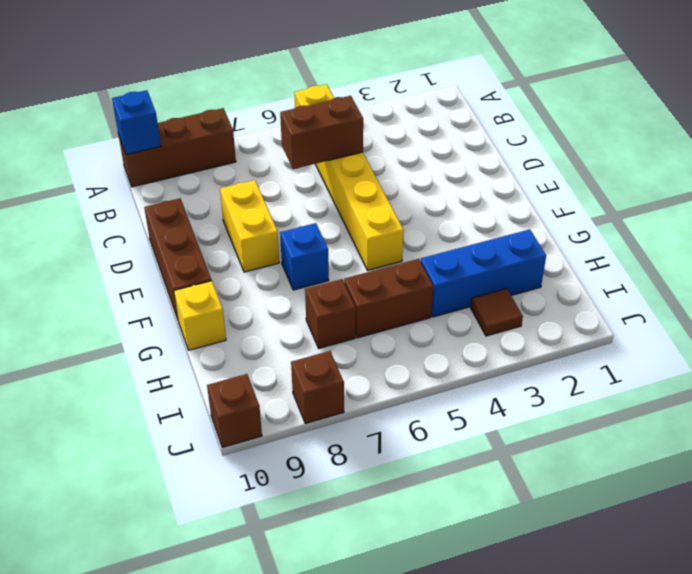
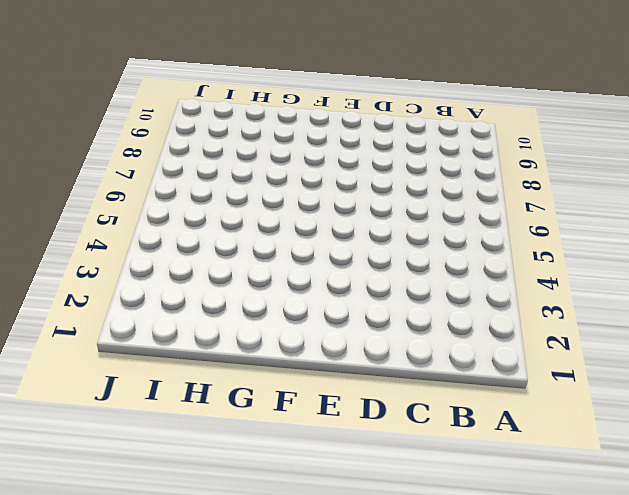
none -> yellow brick A5:F5 level 1
none -> brown brick A8:A10 level 1
none -> yellow brick D8:E8 level 1

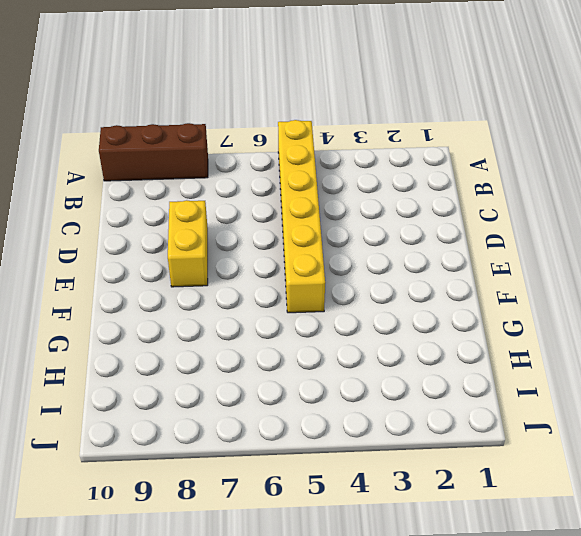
none -> brown brick D10:F10 level 1
none -> blue brick F7 level 1
none -> yellow brick G10 level 1

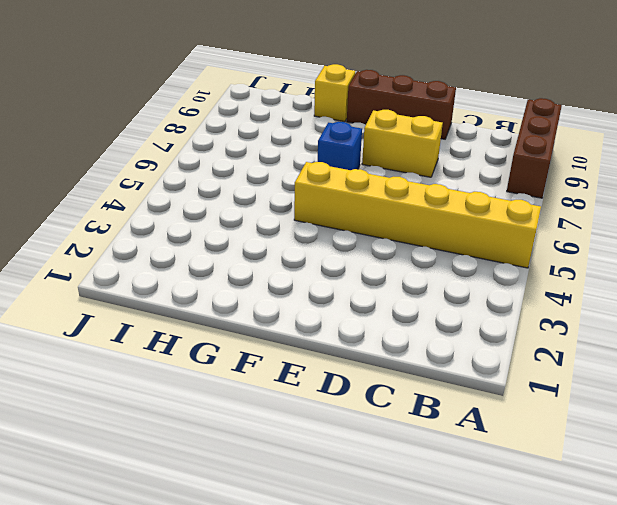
none -> blue brick H2:H4 level 1
none -> brown brick H5:H6 level 1
none -> brown brick H7 level 1

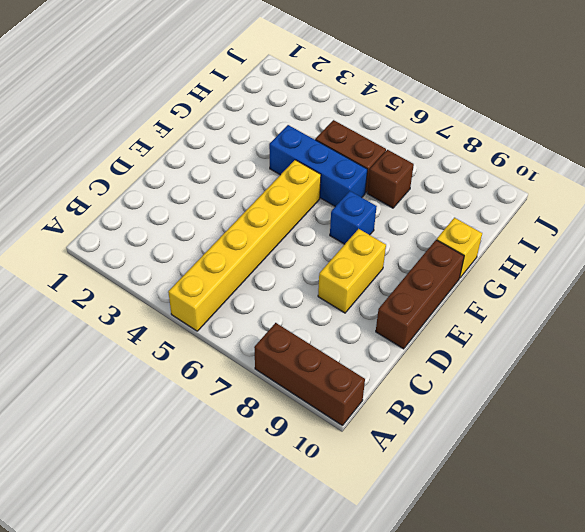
blue brick G4:G6 level 1 -> blue brick H2:H4 level 1
none -> brown tile I3 level 1
none -> brown brick J8 level 1
none -> brown brick J10 level 1

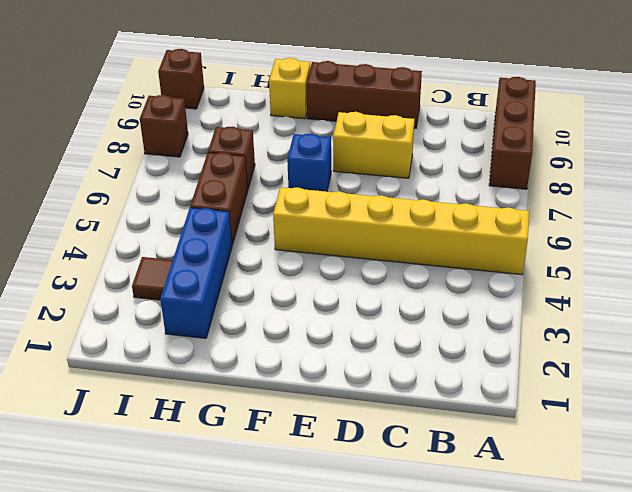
none -> blue brick A10 level 2
none -> brown brick C5:C6 level 2

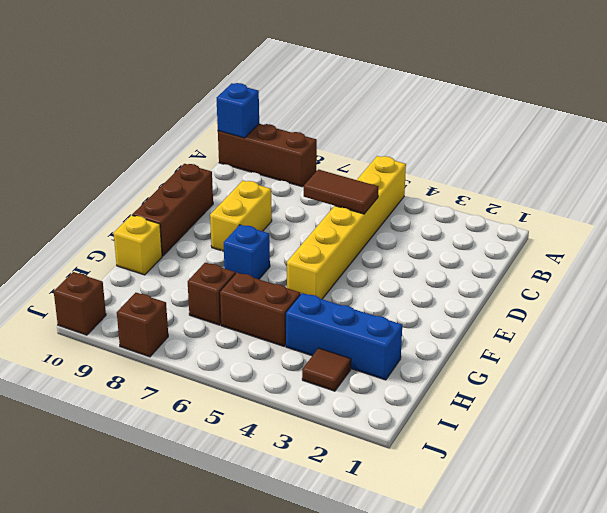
brown tile C5:C6 level 2 -> brown brick C5:C6 level 2

